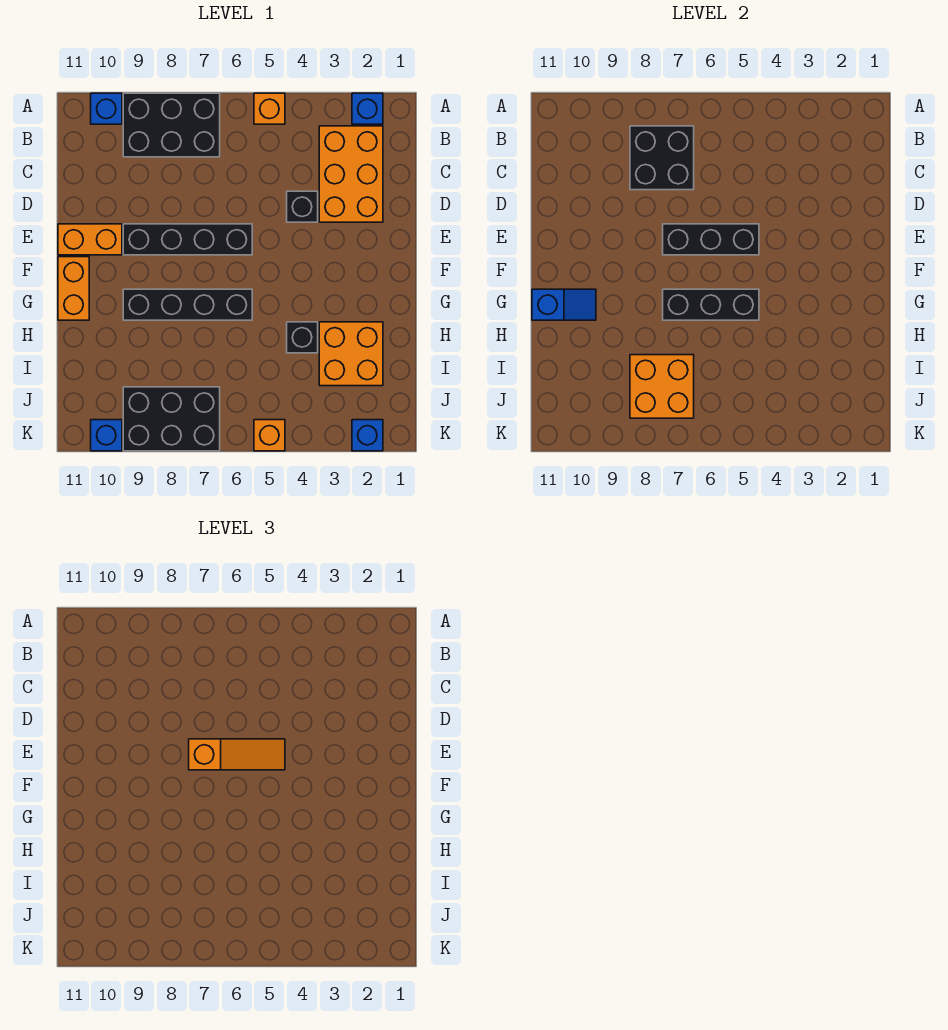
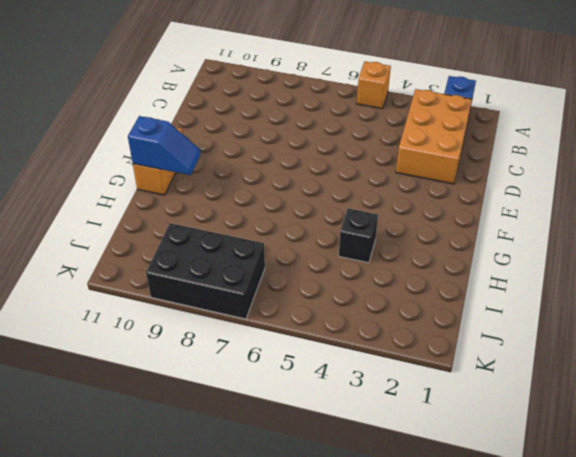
none -> black brick A7:B9 level 1
none -> blue brick A10 level 1
none -> black brick D4 level 1

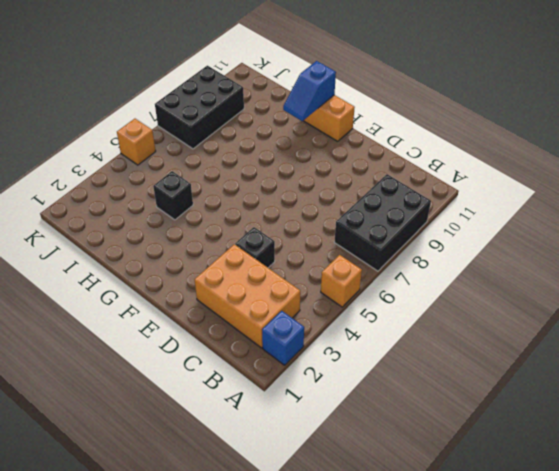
none -> blue brick A10 level 1
none -> black brick E6:E9 level 1
none -> orange brick E10:E11 level 1

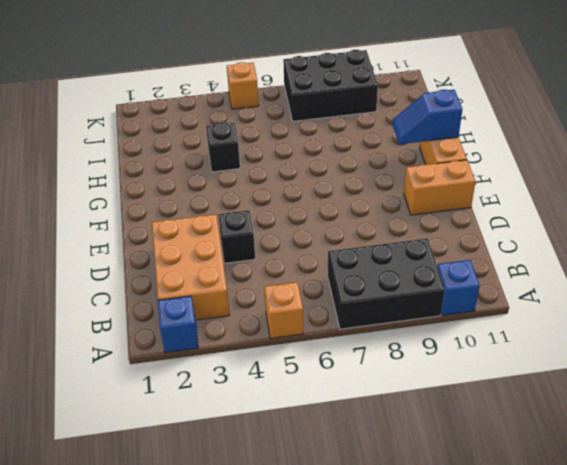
none -> black brick E6:E9 level 1
none -> black brick G6:G9 level 1
none -> orange brick H2:I3 level 1

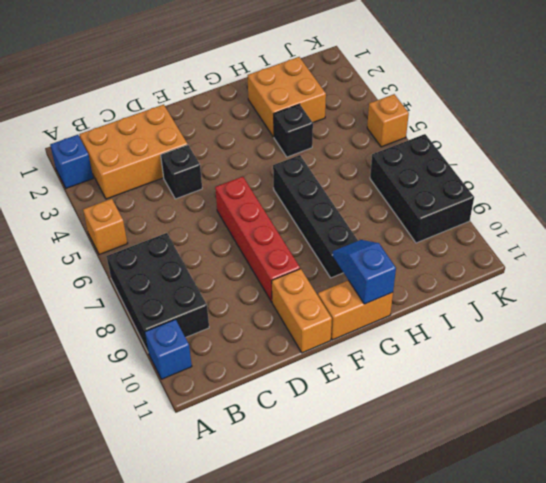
red brick E6:E9 level 1 -> black brick E6:E9 level 1
none -> blue brick K2 level 1
none -> blue brick K10 level 1
none -> black brick B7:C8 level 2

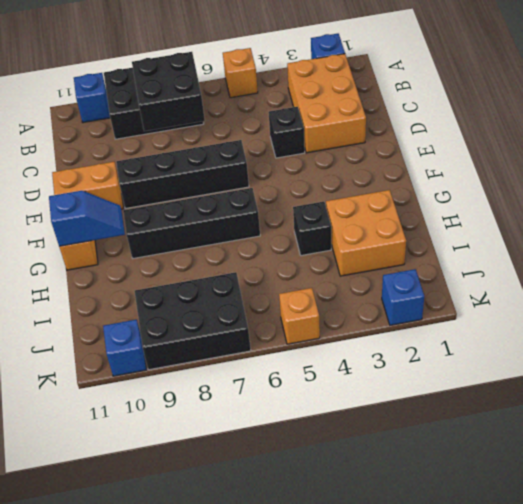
none -> black brick E5:E7 level 2
none -> black brick G5:G7 level 2
none -> orange brick I7:J8 level 2

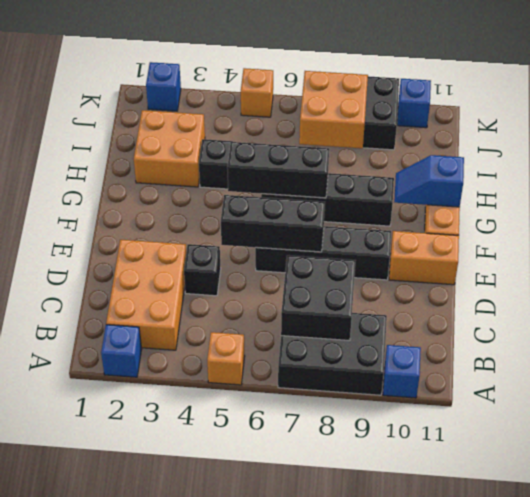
none -> orange slope E5:E7 level 3 top 7

